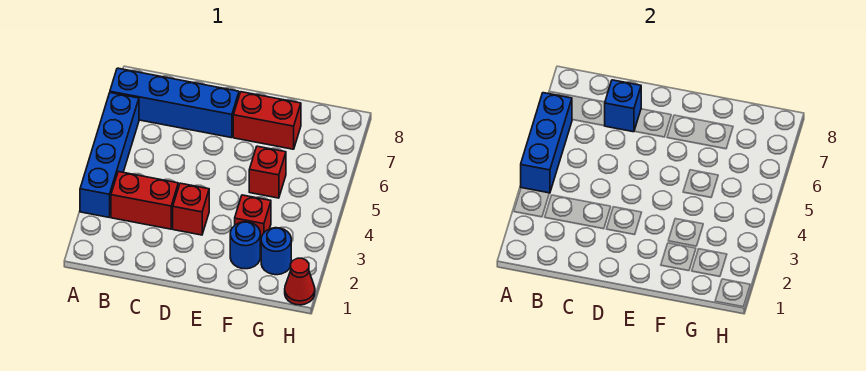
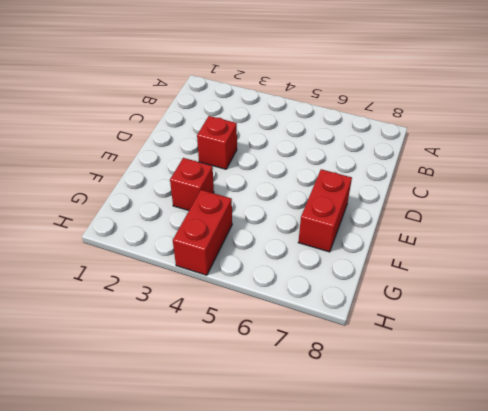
red brick G4:H4 level 1 -> red brick B3:C3 level 1
none -> blue brick A3:A6 level 1
none -> blue brick A7:D7 level 1
none -> blue round brick F2 level 1

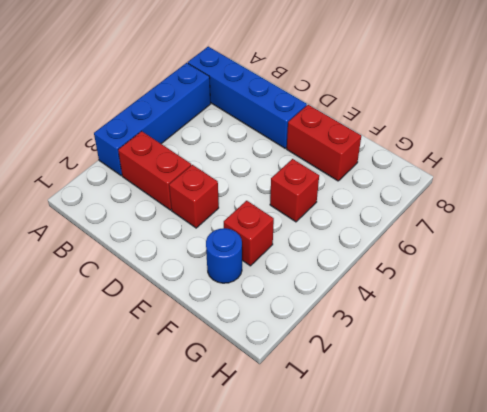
none -> blue round brick G2 level 1
none -> red cone H1 level 1
none -> blue brick A4:A6 level 2

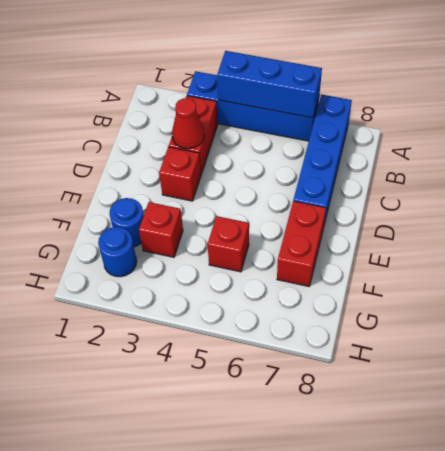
red cone C3 level 2 -> red cone H1 level 1
none -> blue brick C7 level 2

